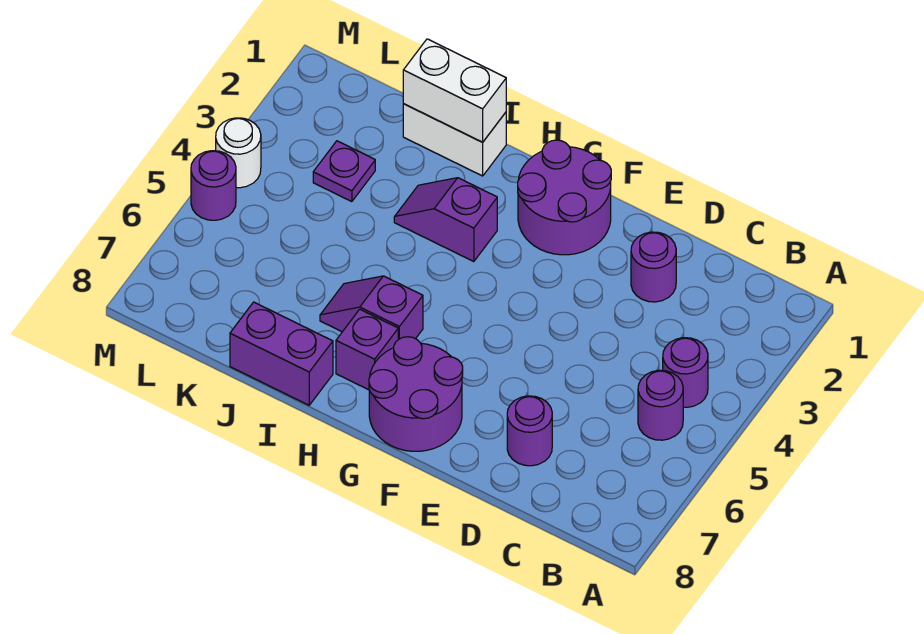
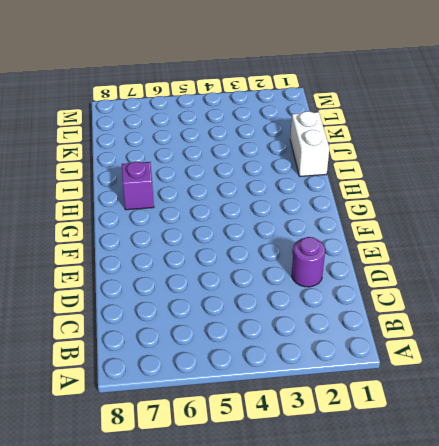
none -> purple round brick B4 level 1
none -> purple round brick B5 level 1
none -> purple round brick D7 level 1

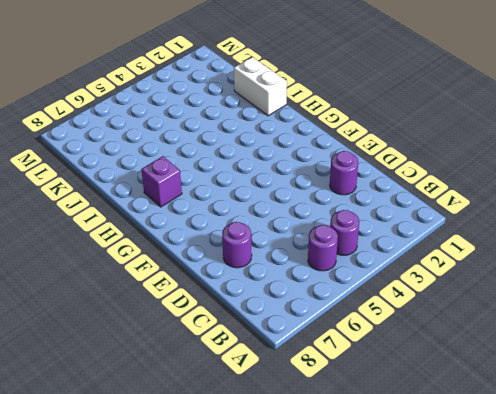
none -> purple round brick F1:G2 level 1
none -> purple round brick F7:G8 level 1
none -> purple slope H3:I3 level 1 top H

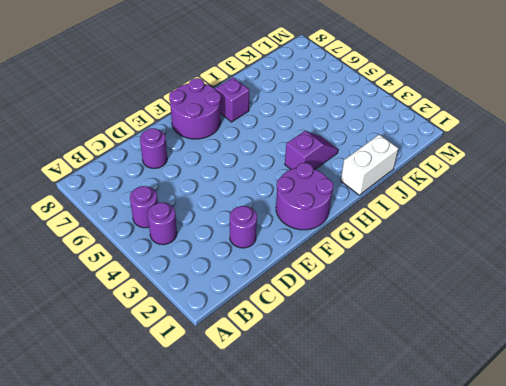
none -> purple slope H6:I6 level 1 top H
none -> purple brick I8:J8 level 1
none -> purple plate K3 level 1

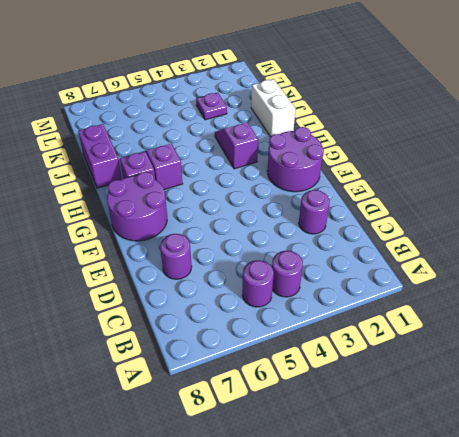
none -> white round brick M4 level 1
none -> purple round brick M5 level 1
none -> white brick I1:J1 level 2

